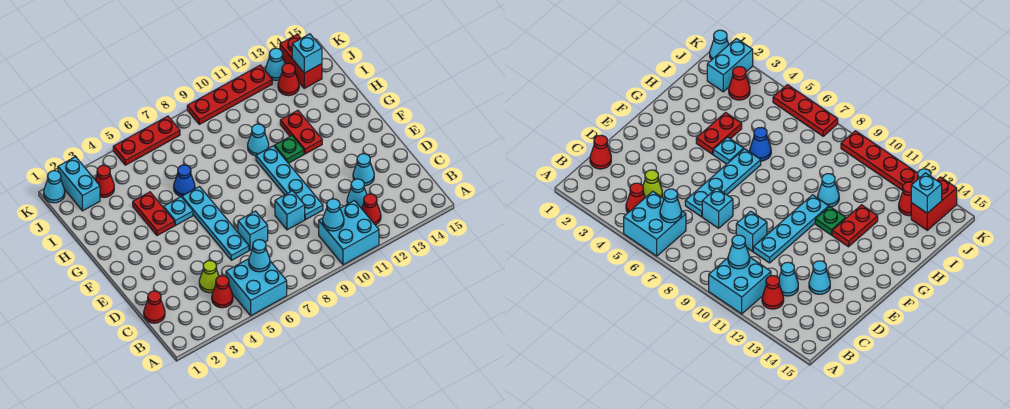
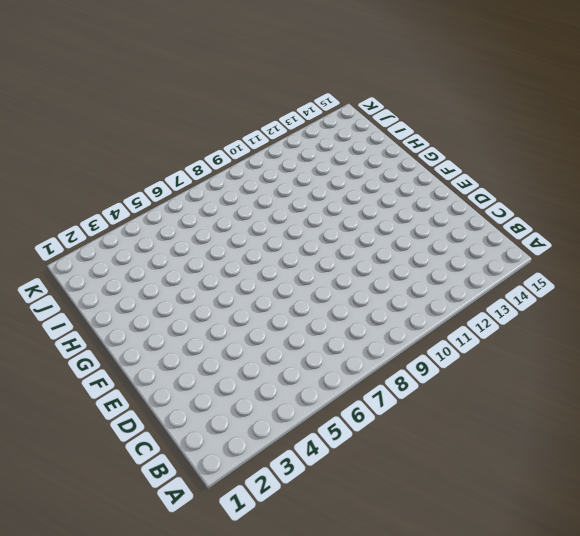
none -> cyan brick A5:B6 level 1
none -> cyan brick A10:B11 level 1
none -> red cone B4 level 1

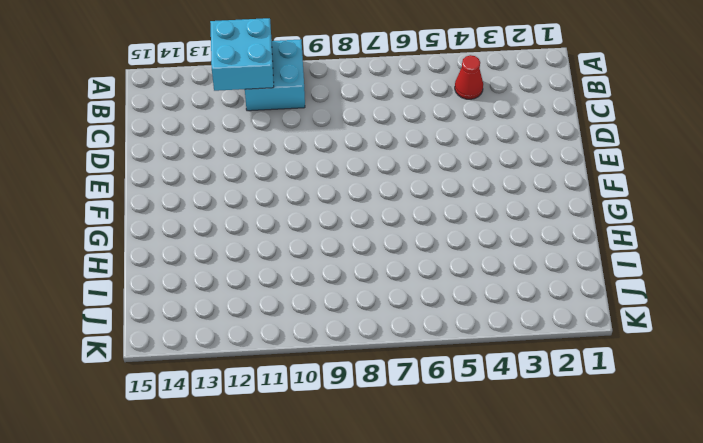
cyan brick A11:B12 level 2 -> cyan brick A5:B6 level 1
none -> red cone B12 level 1
none -> red cone C1 level 1
none -> lime cone C4 level 1

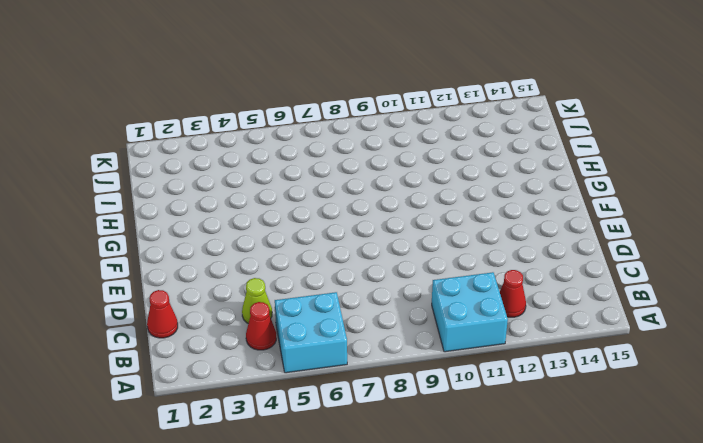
none -> cyan cone C12 level 1
none -> cyan plate D6:G6 level 1
none -> cyan brick D7 level 1

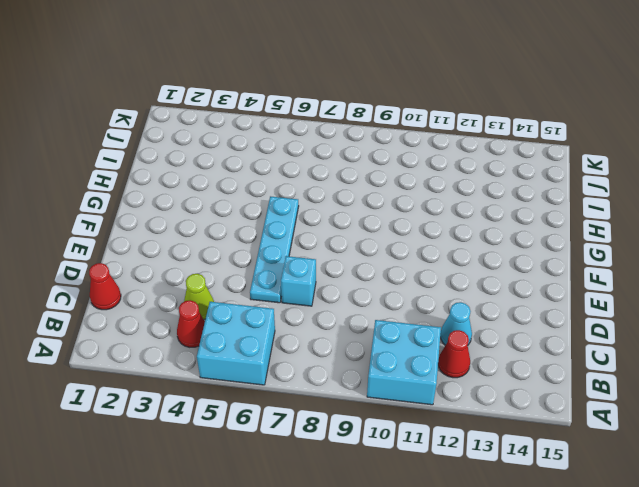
none -> cyan brick D9 level 1
none -> cyan plate D10:G10 level 1
none -> cyan cone D13 level 1

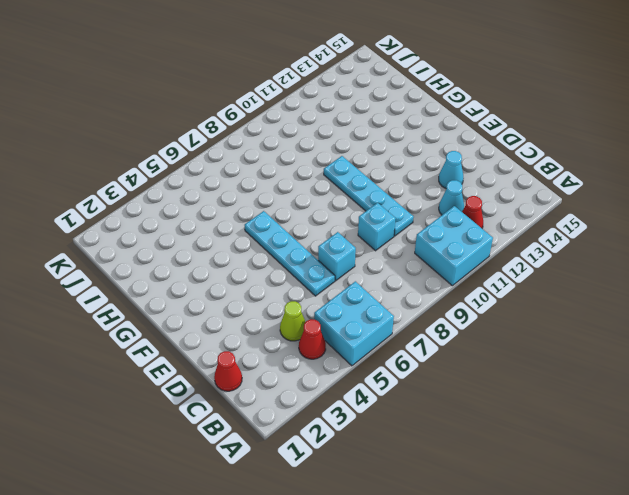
none -> red plate G4:H4 level 1
none -> cyan plate G5 level 1
none -> green plate G11 level 1

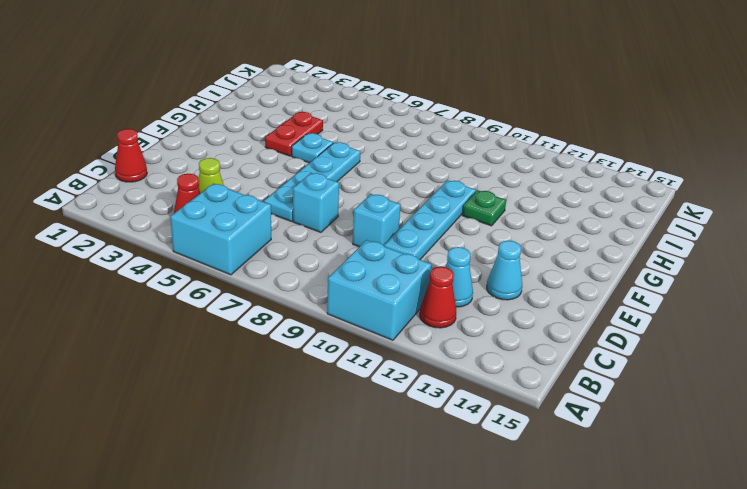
none -> red plate G12:H12 level 1
none -> blue cone H6 level 1
none -> cyan cone H10 level 1

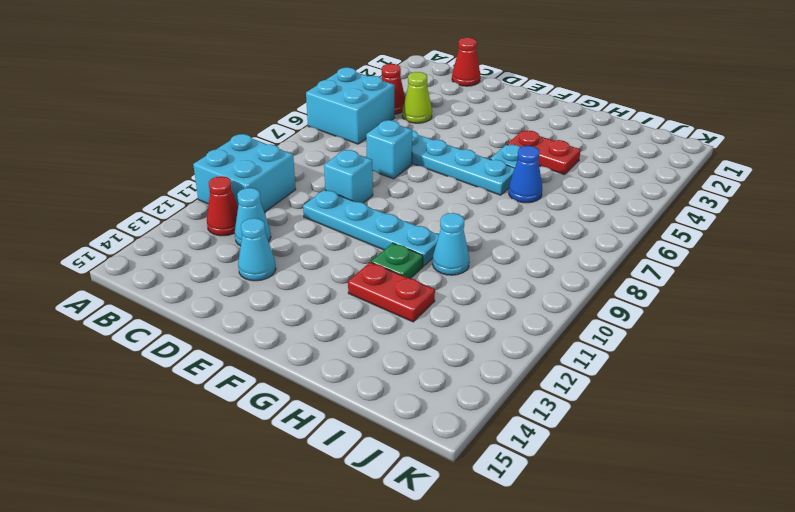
none -> cyan brick J2:K2 level 1
none -> red cone J3 level 1
none -> red cone J13 level 1

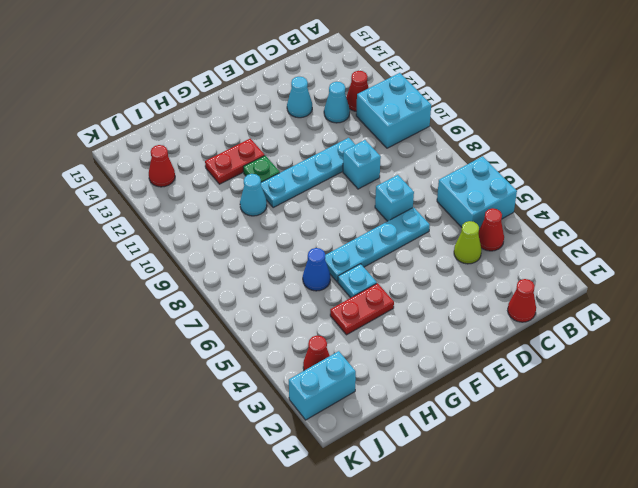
none -> red brick J14:K14 level 1
none -> cyan cone K1 level 1
none -> red plate K5:K7 level 1

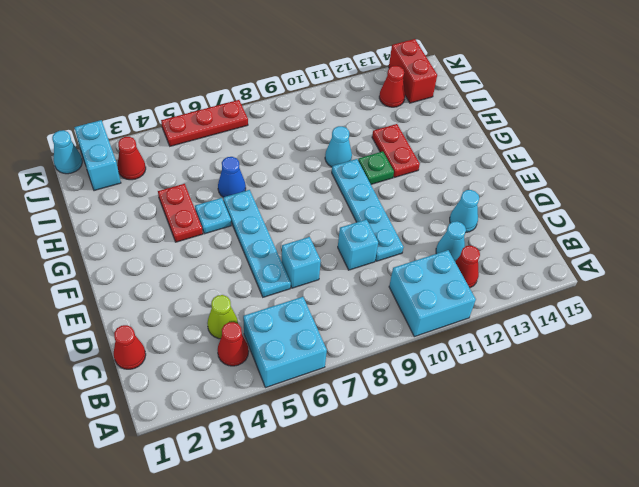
none -> red plate K9:K12 level 1
none -> cyan cone K13 level 1
none -> cyan cone B6 level 2

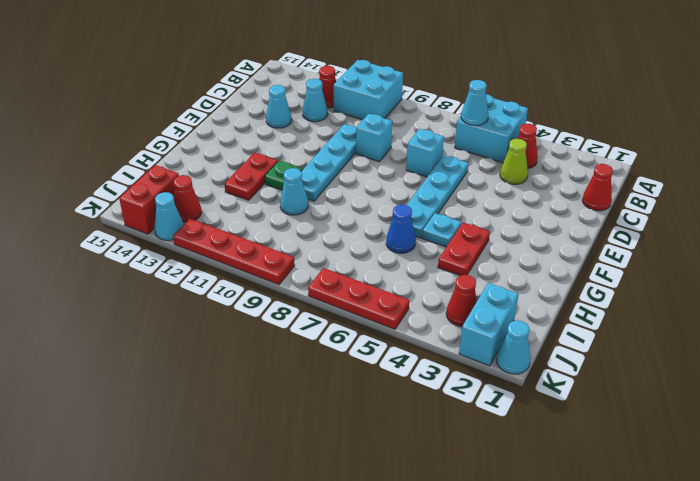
none -> cyan cone B10 level 2
none -> cyan brick J14 level 2

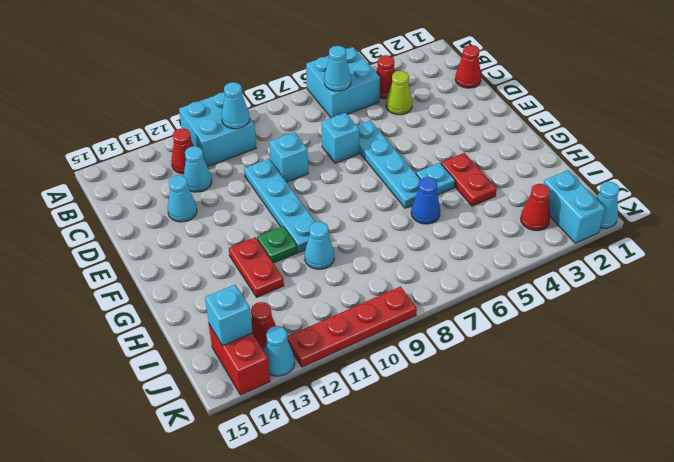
none -> red plate K5:K7 level 1

